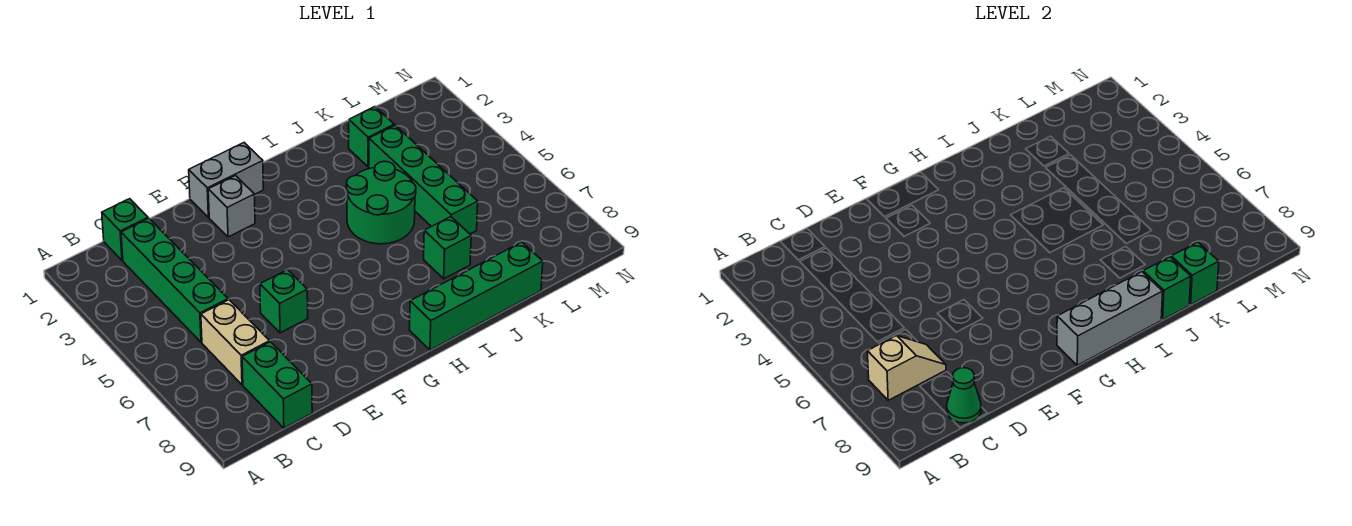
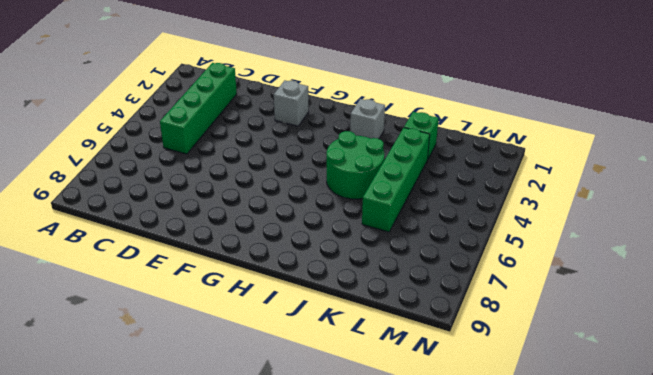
grey brick I2 level 1 -> none
none -> green brick C1 level 1
none -> tan brick C6:C7 level 1
none -> green brick C8:C9 level 1

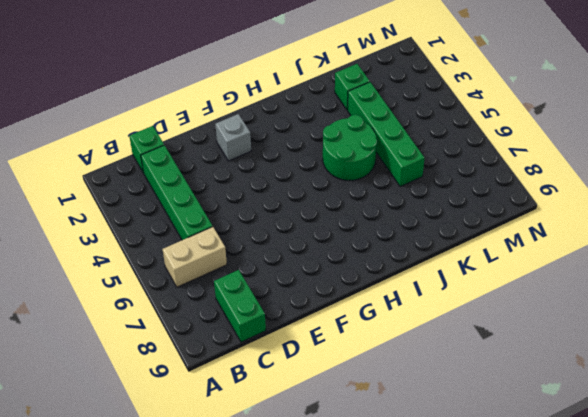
tan brick B6:C6 level 1 -> tan brick C6:C7 level 1
none -> green brick E6 level 1
none -> grey brick F1:G1 level 1
none -> green brick H9:K9 level 1

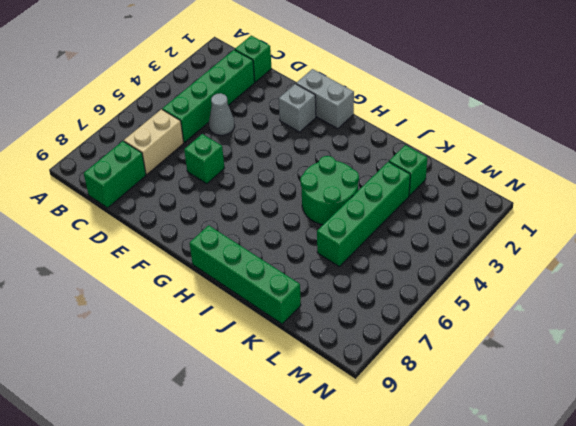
grey cone D4 level 1 -> none
none -> green brick J7 level 1
none -> tan slope B7:C7 level 2 top B
none -> green cone C9 level 2

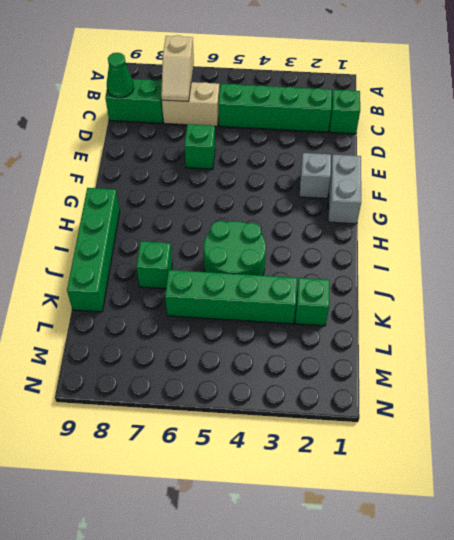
none -> grey brick G9:I9 level 2
none -> green brick J9 level 2
none -> green brick K9 level 2

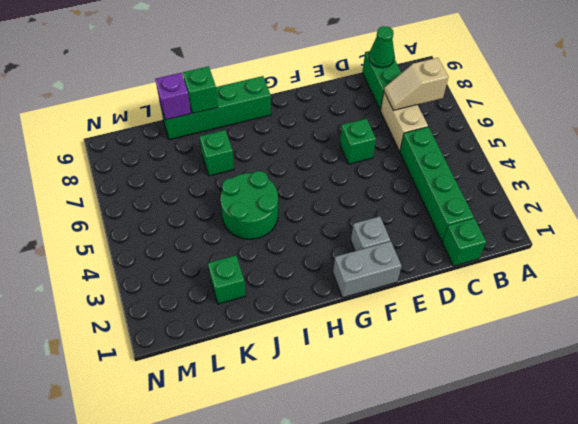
purple brick K9 level 2 -> green brick K9 level 2
none -> green brick K3:K6 level 1
none -> grey brick G9:I9 level 2

